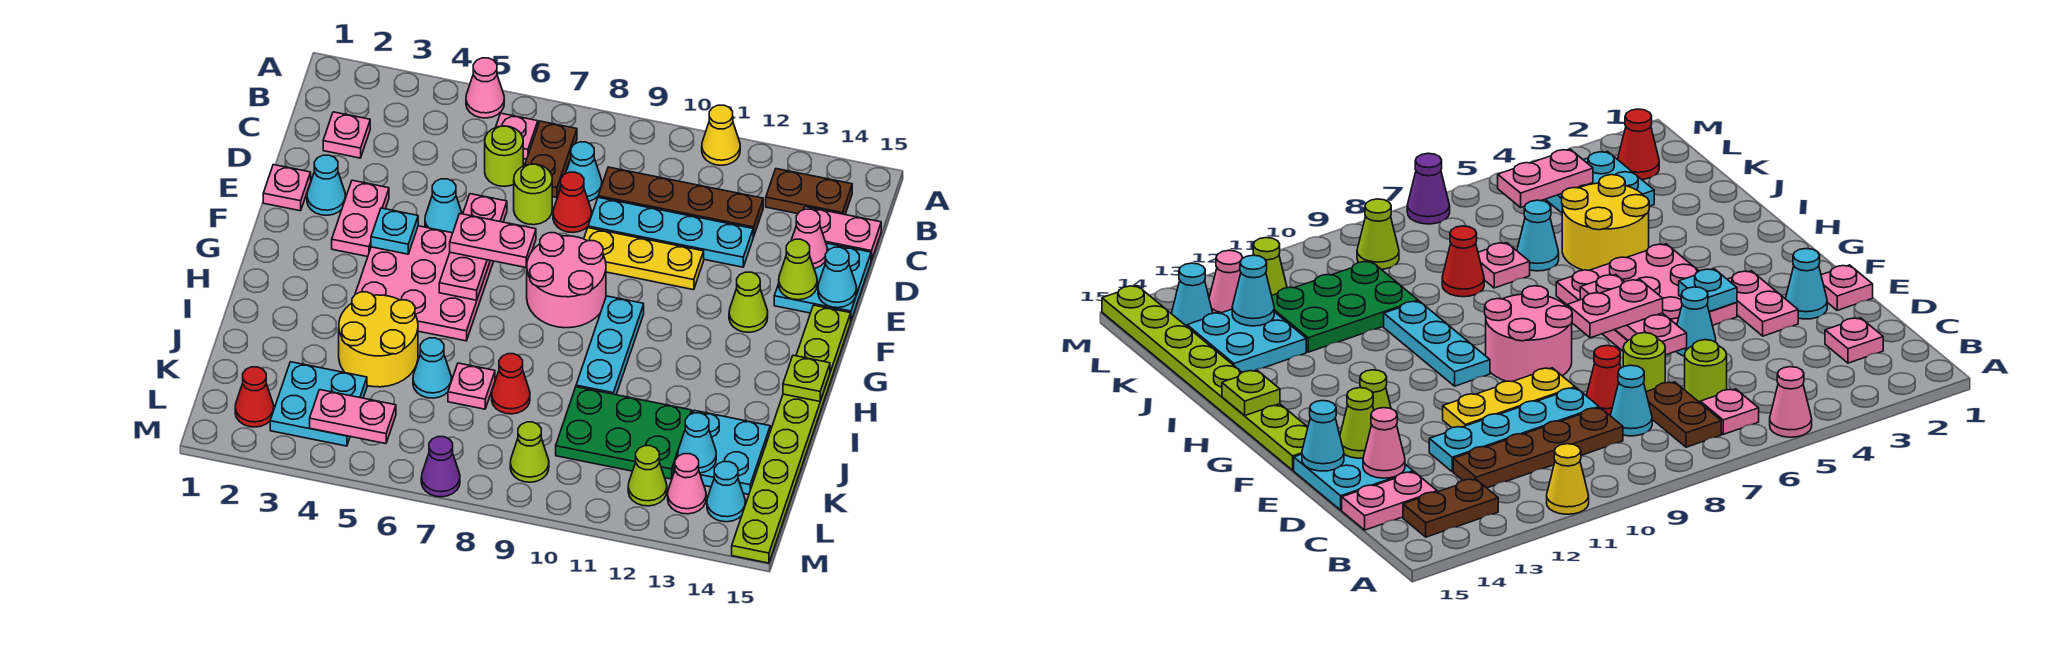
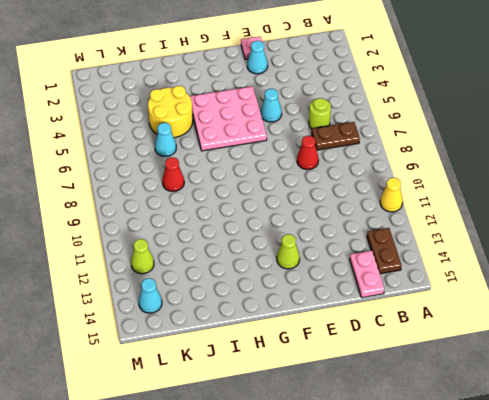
none -> pink cone A5 level 1
none -> pink plate B6 level 1
none -> pink plate C2 level 1
none -> cyan cone C8 level 1

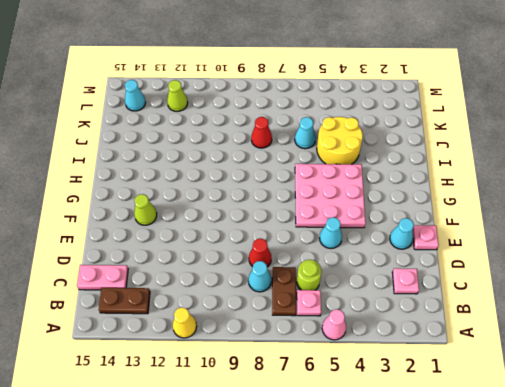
none -> brown plate C9:C12 level 1
none -> lime round brick D7 level 1
none -> cyan plate D9:D12 level 1
none -> cyan plate D14:E15 level 1

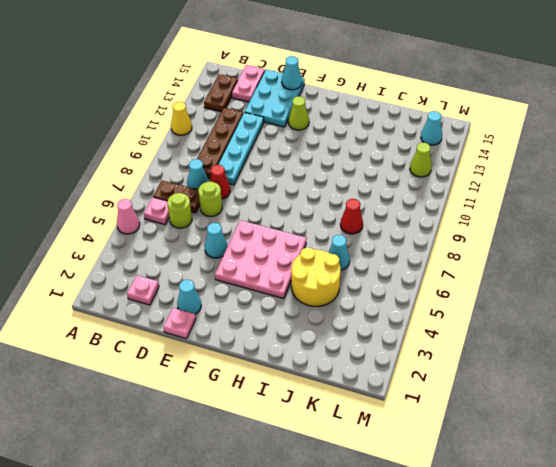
cyan plate D13:E15 level 1 -> cyan plate D14:E15 level 1
none -> pink plate E3:F3 level 1
none -> yellow plate E9:E11 level 1
none -> pink round brick F8:G9 level 1
none -> lime plate F15:M15 level 1

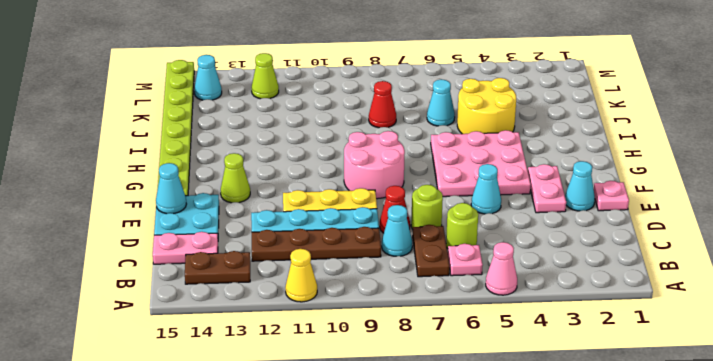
none -> pink plate C2 level 1
none -> cyan plate G10:I10 level 1
none -> pink plate J7 level 1
none -> green plate J10:K12 level 1

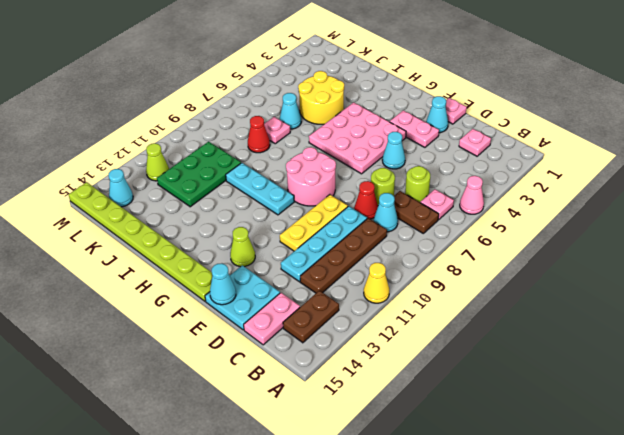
none -> cyan plate J13:K14 level 1
none -> cyan plate K3:L4 level 1
none -> red cone L2 level 1
none -> lime cone L9 level 1

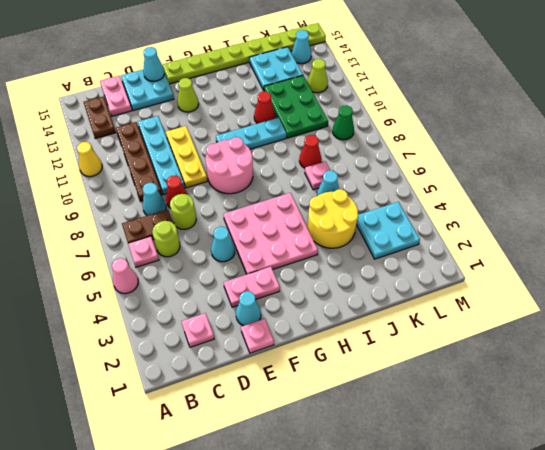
red cone I11 level 1 -> red cone L2 level 1
green cone L9 level 1 -> lime cone L9 level 1
none -> pink cone L13 level 1
none -> purple cone M7 level 1
none -> pink cone D14 level 2
none -> pink plate E6:G6 level 2

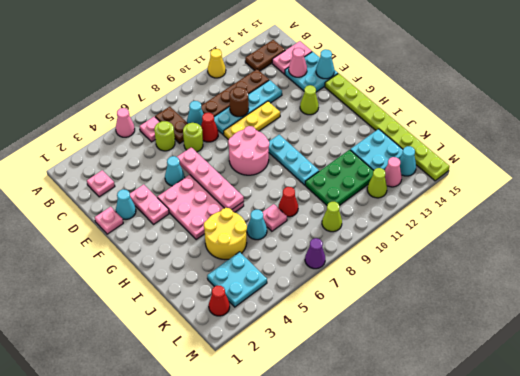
brown round brick D10 level 2 -> none
pink plate E6:H6 level 2 -> pink plate E6:G6 level 2
none -> lime cone E14 level 2
none -> cyan plate F4 level 2
none -> lime plate H15 level 2
none -> cyan cone K13 level 2

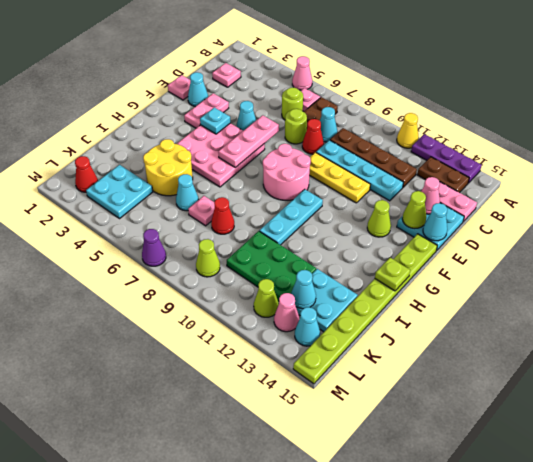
purple plate A12:A14 level 1 -> none
none -> pink plate L4:L5 level 2
none -> pink plate F6:F7 level 3

